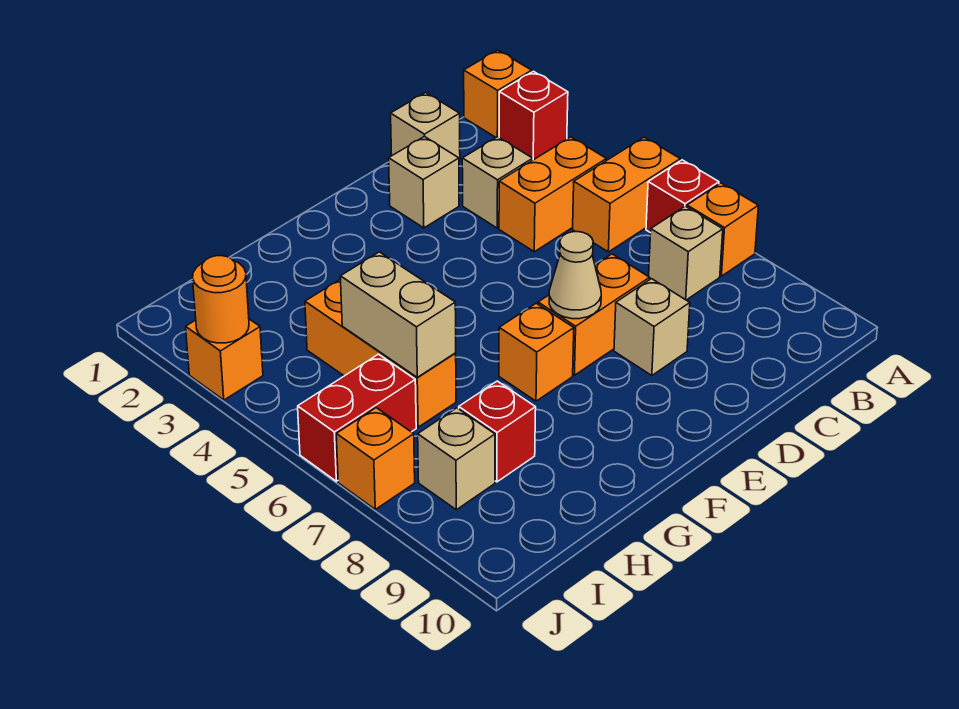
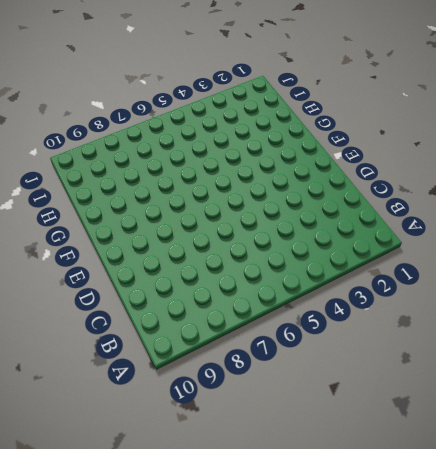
none -> orange brick A1 level 1
none -> red brick A2 level 1
none -> orange brick A5:B5 level 1

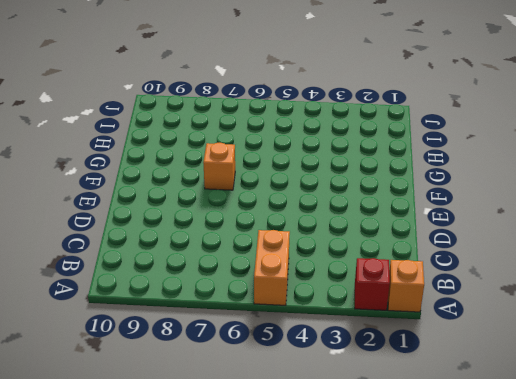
none -> red brick A6 level 1
none -> orange brick A7 level 1
none -> orange brick B4:C4 level 1

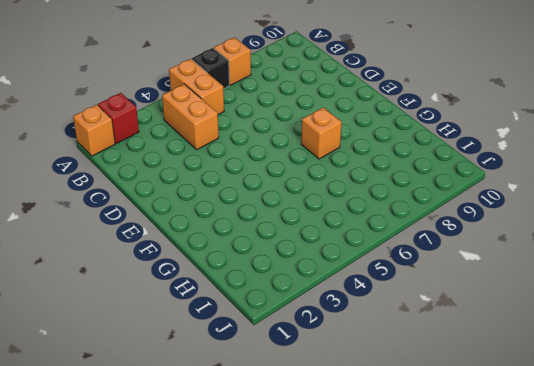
black brick A6 level 1 -> red brick A6 level 1
none -> tan brick B7 level 1
none -> tan brick C1 level 1
none -> tan brick C3 level 1

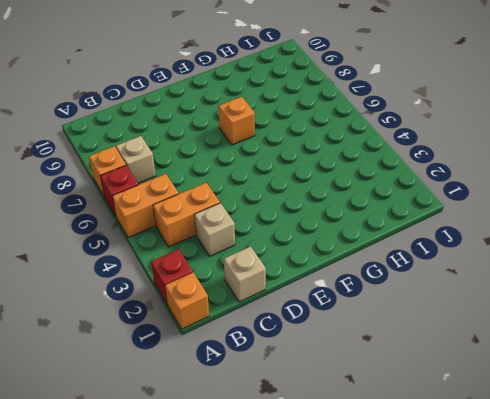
none -> tan brick D2 level 1
none -> orange brick D7:E7 level 1
none -> tan brick D8 level 1

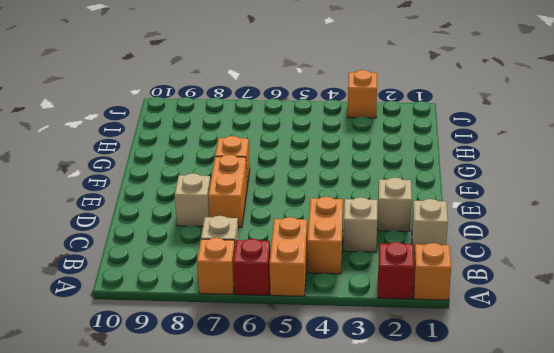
none -> orange brick H4:H6 level 1
none -> red brick H8 level 1
none -> red brick I6:J6 level 1

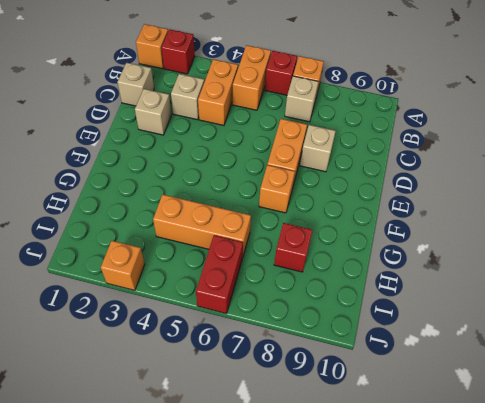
none -> tan brick I8 level 1
none -> orange brick J7 level 1
none -> tan cone E7 level 2

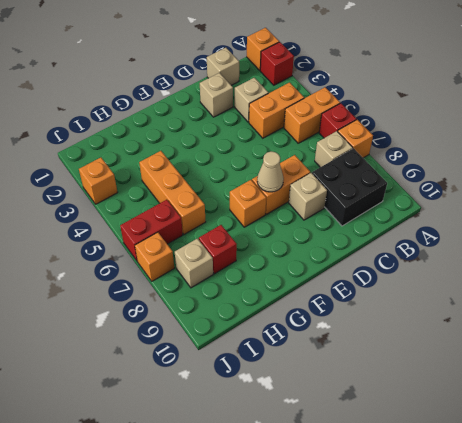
black brick B8:C9 level 1 -> none
none -> tan brick H5:H6 level 2
none -> orange round brick J3 level 2

